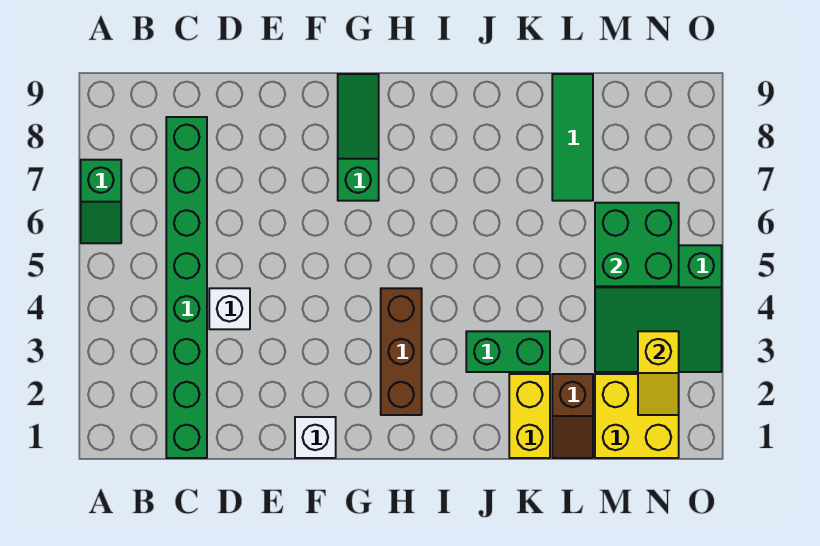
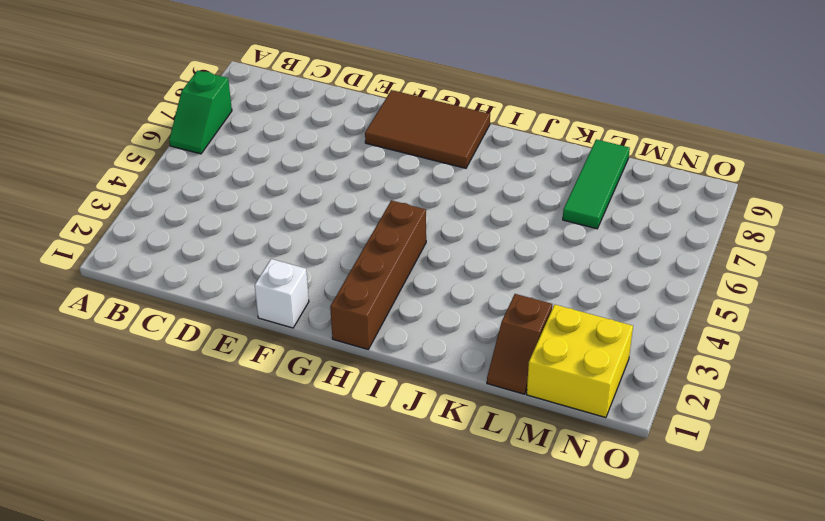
brown tile F8:H9 level 1 -> green slope G7:G9 level 1 top 7
brown brick H1:H4 level 1 -> brown brick H2:H4 level 1
none -> green brick C1:C8 level 1
none -> white brick D4 level 1
none -> green brick J3:K3 level 1

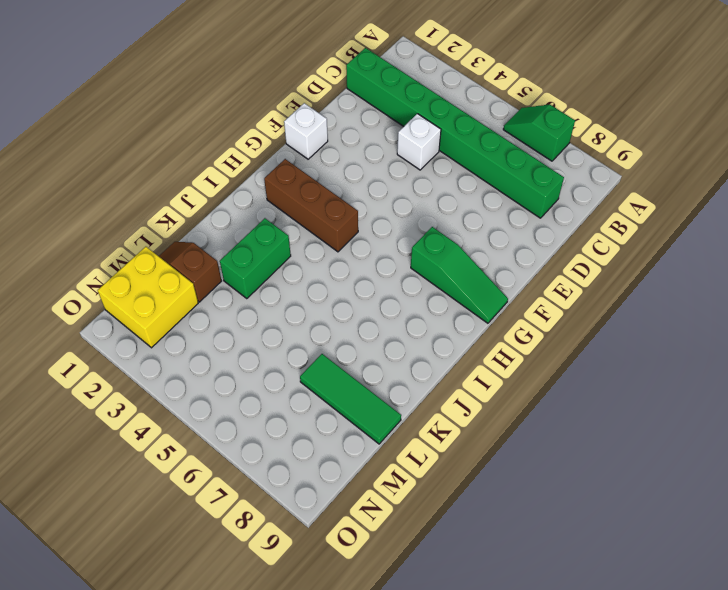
none -> yellow brick K1:K2 level 1
none -> green slope M3:O5 level 1 top 5
none -> green brick M5:N6 level 2

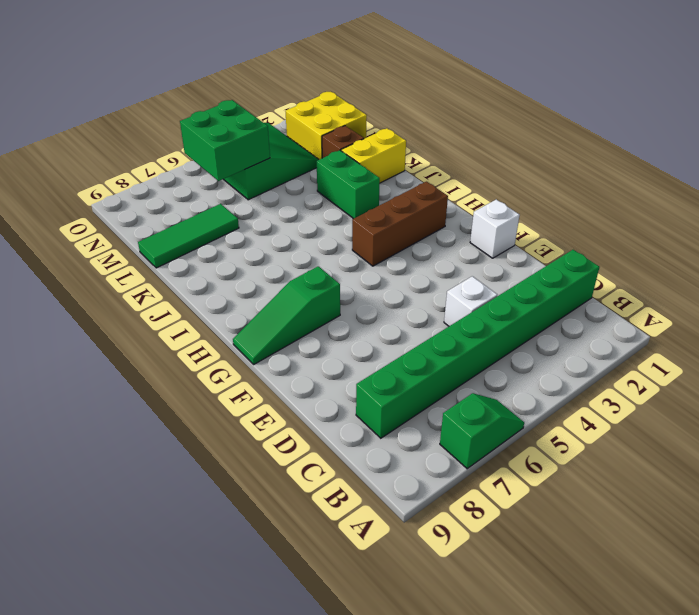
none -> yellow slope N2:N3 level 2 top 3

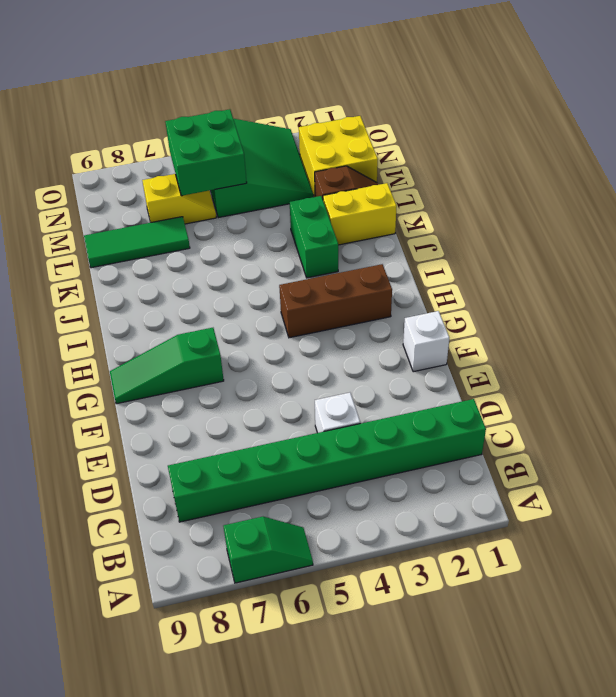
yellow slope M6:M7 level 1 top 7 -> yellow slope N2:N3 level 2 top 3

